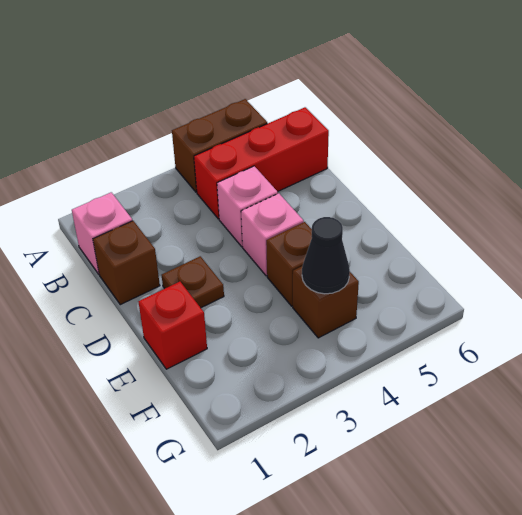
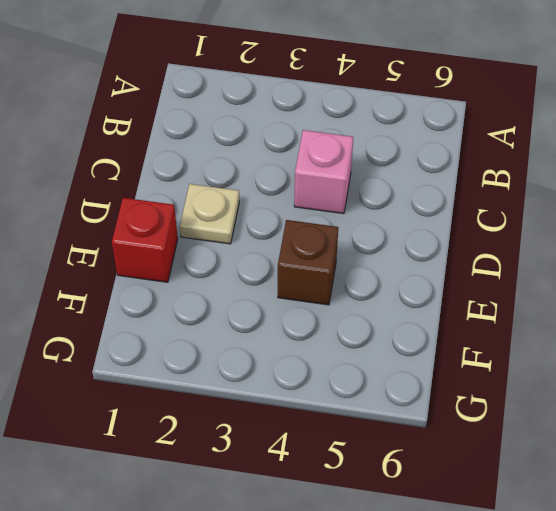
tan plate D2 level 1 -> brown plate D2 level 1
none -> brown brick A4:A5 level 1
none -> pink brick B1 level 1

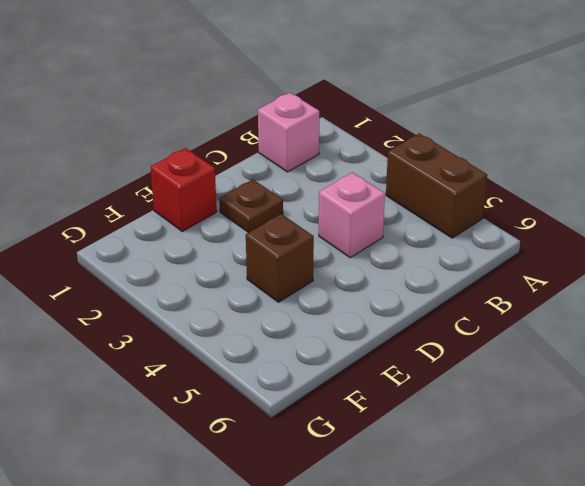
none -> red brick B4:B6 level 1
none -> brown brick C1 level 1

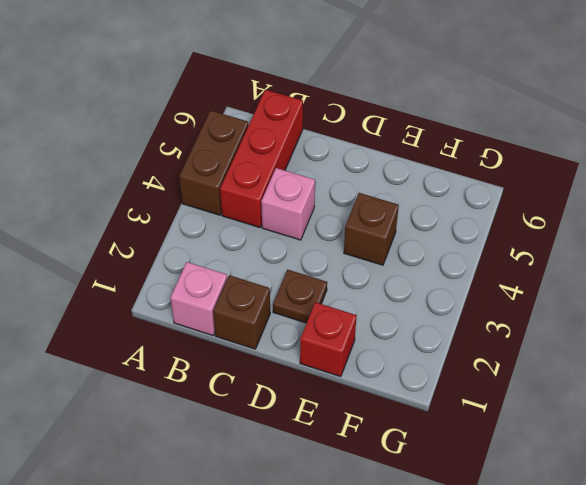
none -> pink brick D4 level 1
none -> brown brick F4 level 1

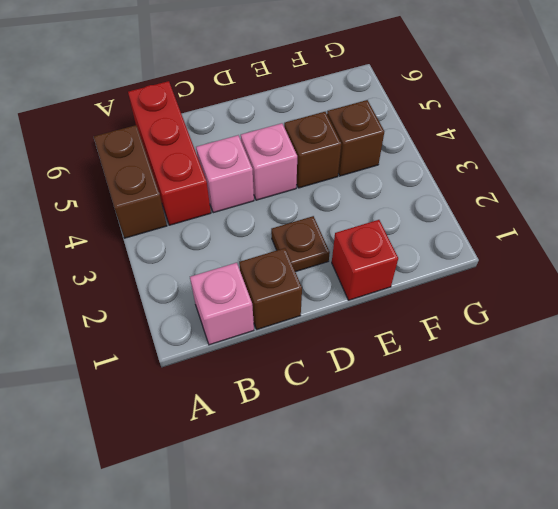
none -> black cone F4 level 2

